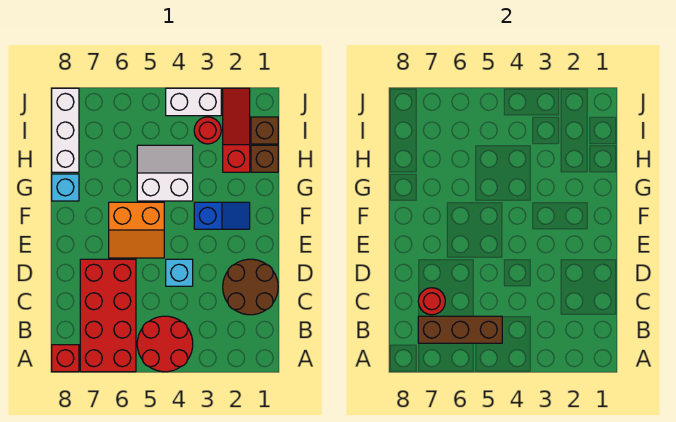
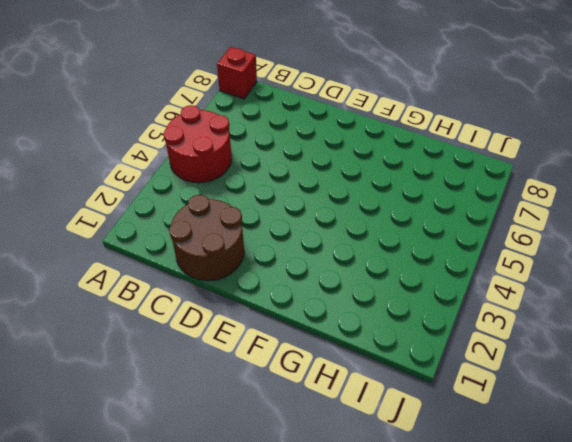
none -> red brick A6:D7 level 1
none -> cyan brick D4 level 1
none -> orange slope E5:F6 level 1 top F

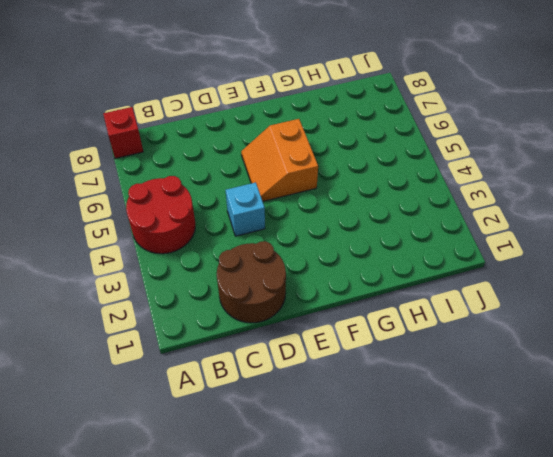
none -> red brick A6:D7 level 1
none -> blue slope F2:F3 level 1 top 3
none -> white slope G4:H5 level 1 top G

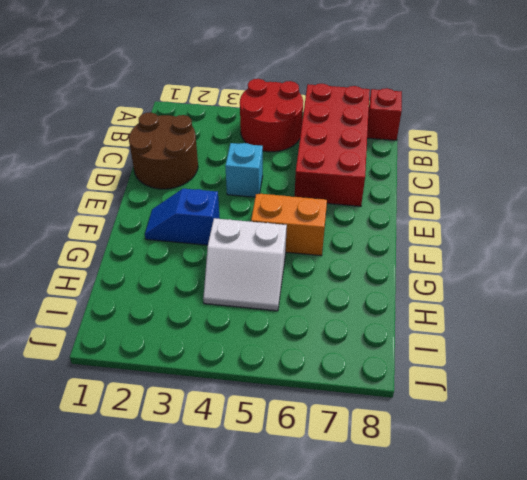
none -> cyan brick G8 level 1
none -> brown brick H1 level 1
none -> red slope H2:J2 level 1 top H

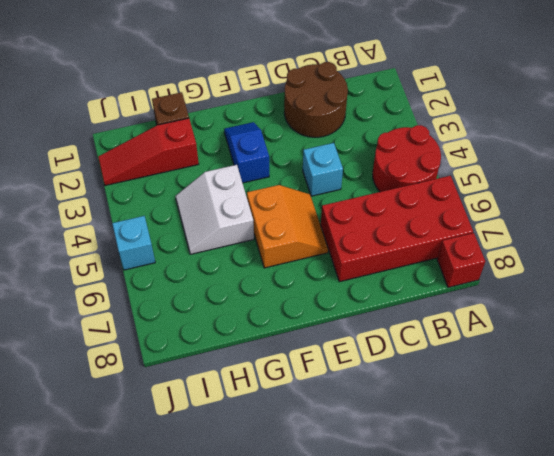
cyan brick J5 level 1 -> cyan brick G8 level 1
none -> white brick H8:J8 level 1
none -> brown brick I1 level 1
none -> red round brick I3 level 1

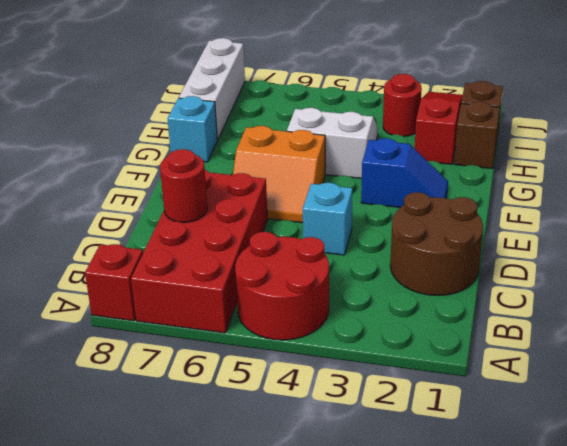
none -> white brick J3:J4 level 1
none -> brown brick B5:B7 level 2

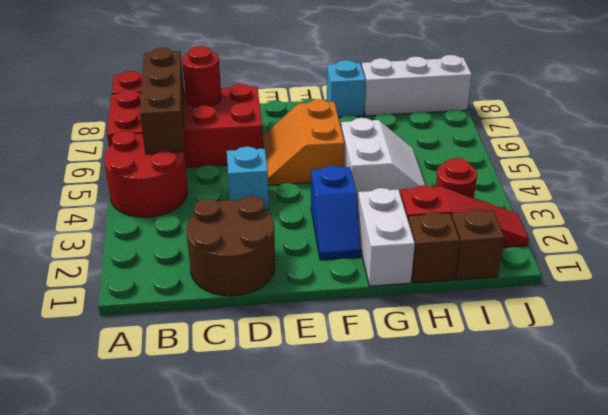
white brick G1:G2 level 1 -> white brick J3:J4 level 1

